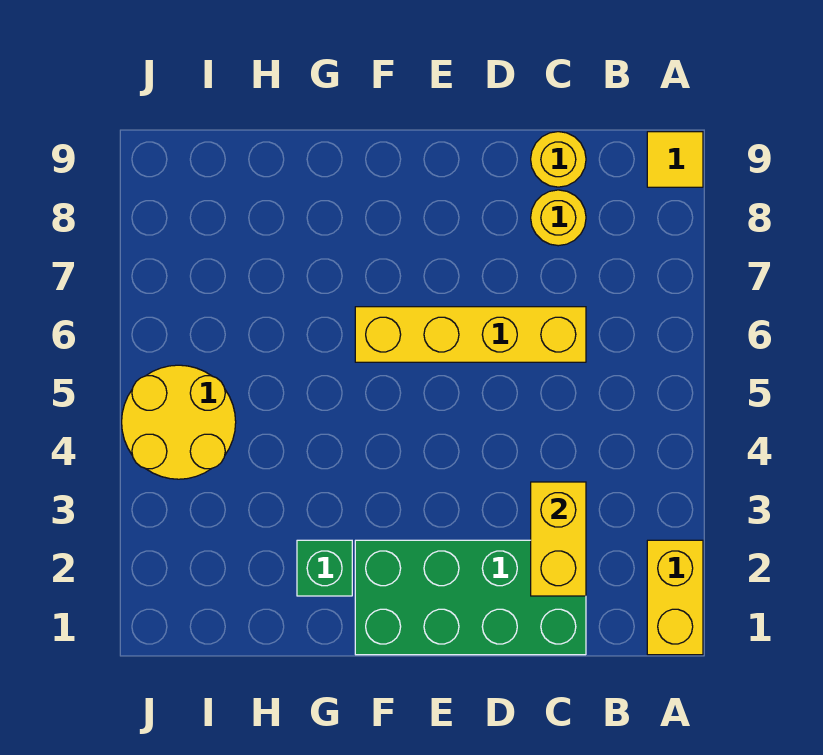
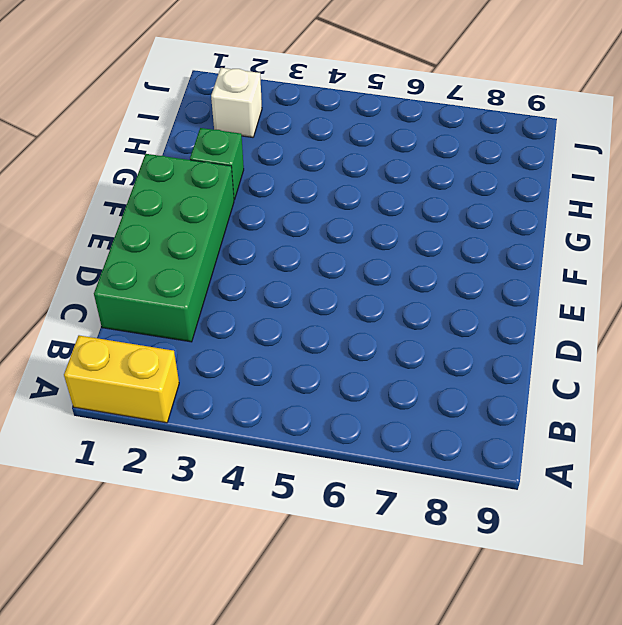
white brick I2 level 1 -> none
none -> yellow tile A9 level 1
none -> yellow brick C6:F6 level 1

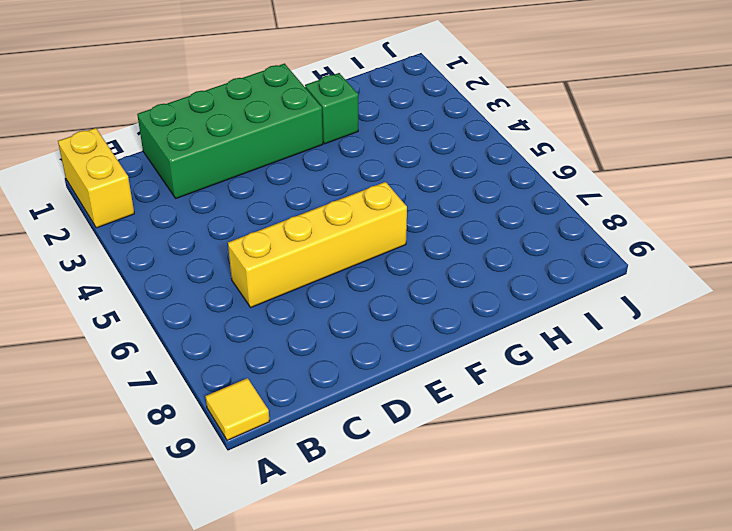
none -> yellow round brick C8 level 1
none -> yellow round brick C9 level 1

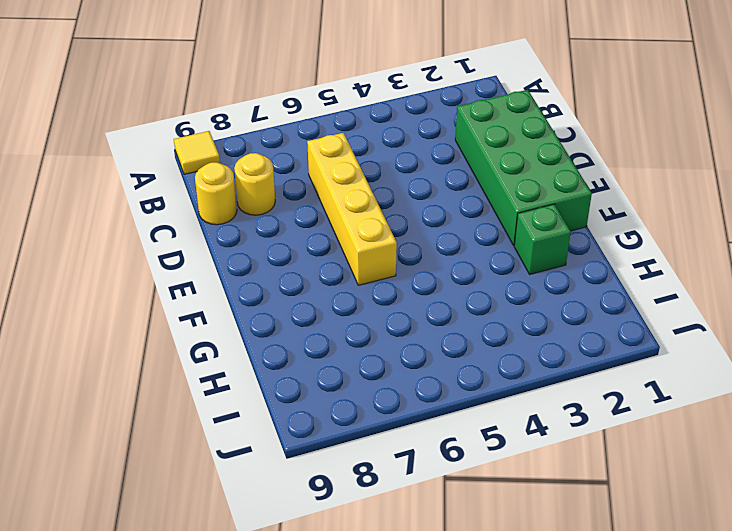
none -> yellow brick A1:A2 level 1
none -> yellow round brick I4:J5 level 1

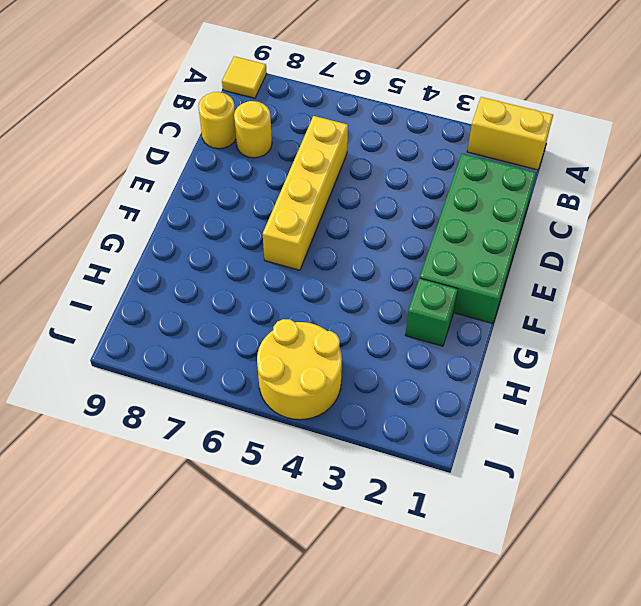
none -> yellow brick C2:C3 level 2

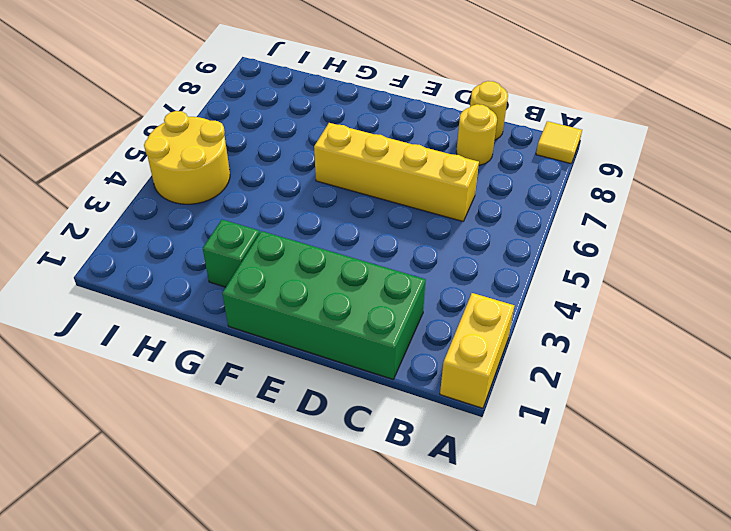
none -> yellow brick C2:C3 level 2

